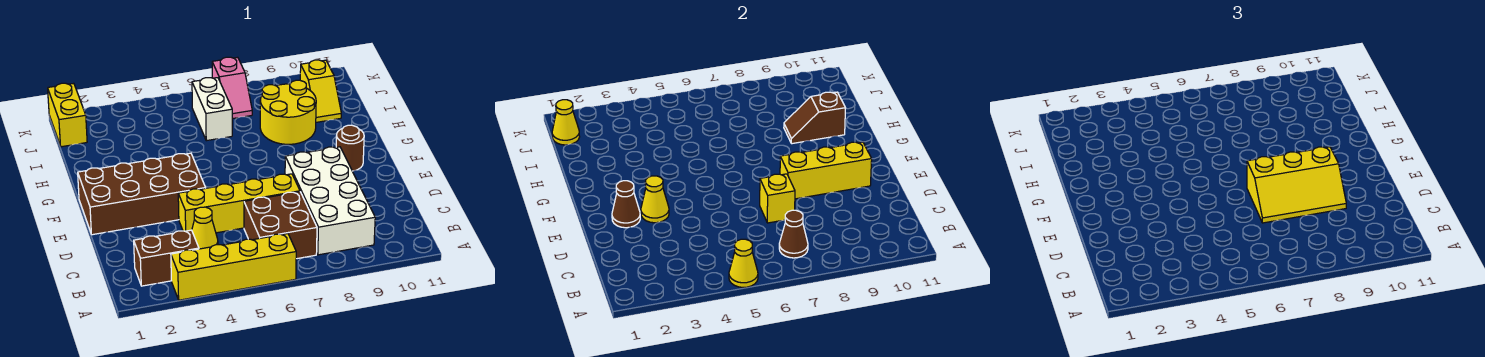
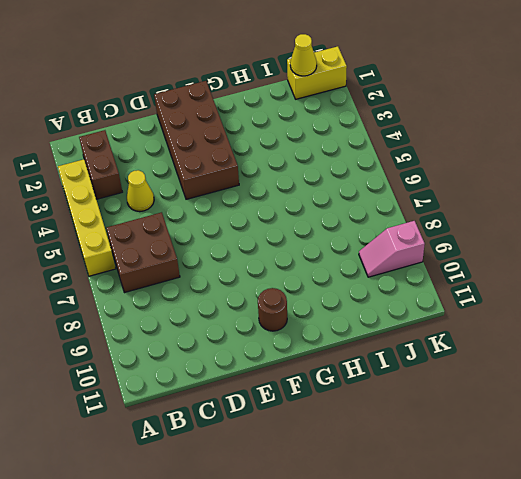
pink slope J9:K9 level 1 top K -> pink slope J7:K7 level 1 top K
none -> white brick B8:E9 level 1
none -> yellow brick D4:D7 level 1
none -> yellow round brick H8:I9 level 1

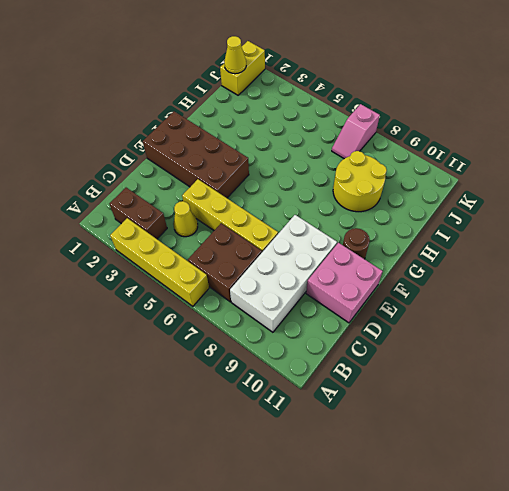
pink brick D10:E11 level 1 -> none
none -> white brick I6:J6 level 1
none -> yellow slope I10:J10 level 1 top J
none -> yellow cone A5 level 2

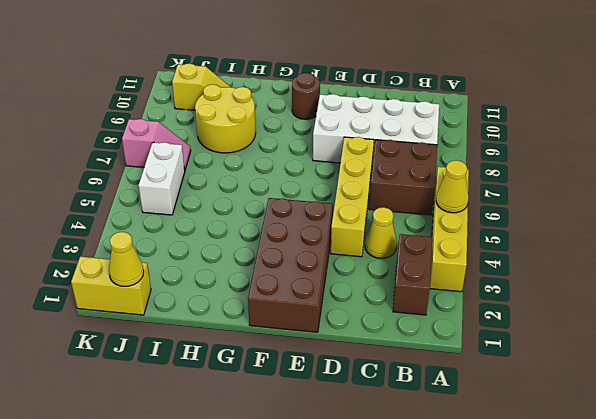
white brick J5:J6 level 1 -> white brick I6:J6 level 1
none -> brown cone B7 level 2
none -> yellow brick D7 level 2
none -> brown cone E2 level 2

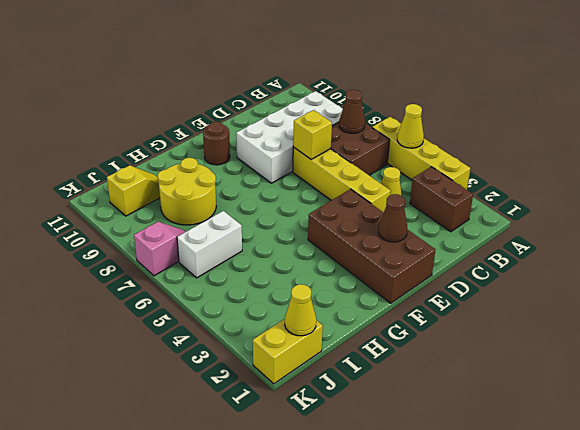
none -> yellow cone E3 level 2
none -> yellow brick E8:E10 level 2
none -> brown slope H9:H10 level 2 top 10

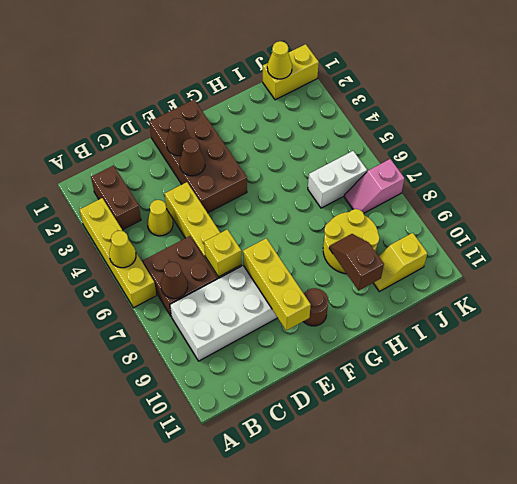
brown cone E3 level 2 -> yellow cone E3 level 2
none -> yellow slope D7:E9 level 3 top E

